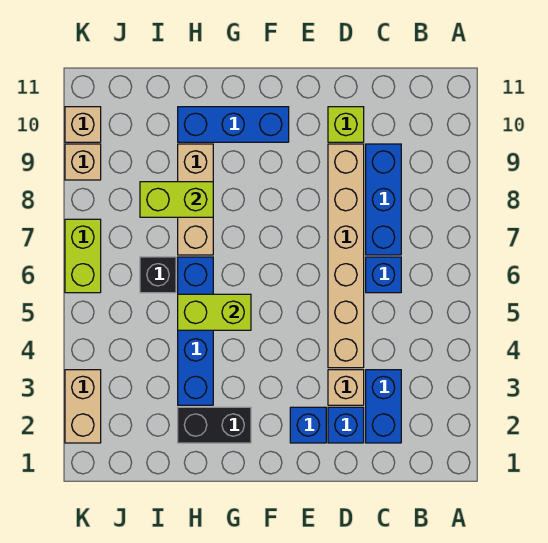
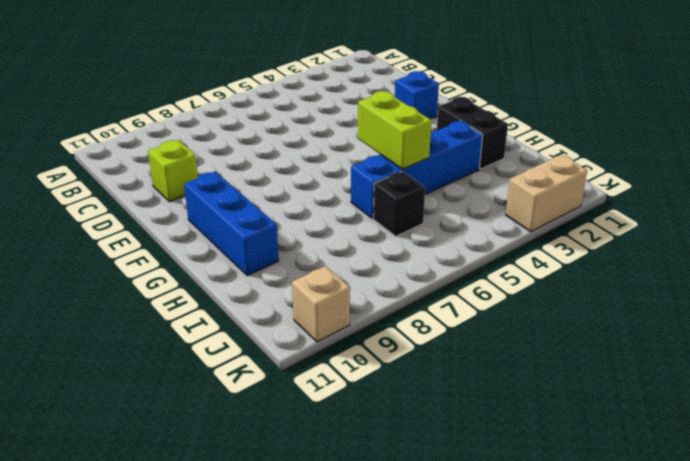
none -> blue brick C2:C3 level 1
none -> blue brick C6 level 1
none -> blue brick C7:C9 level 1

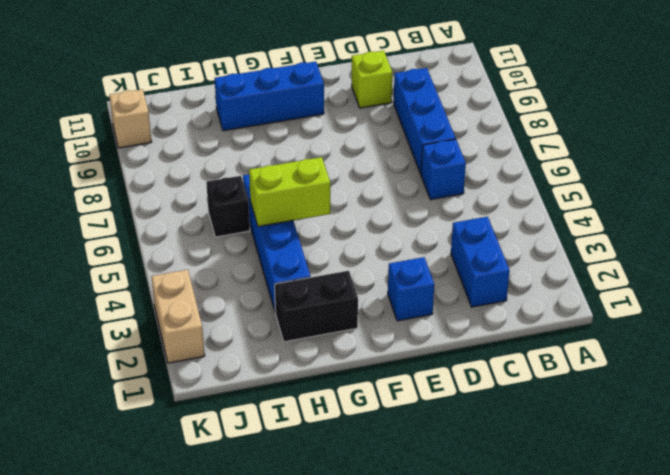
none -> blue brick D2 level 1
none -> tan brick D3 level 1
none -> tan brick D4:D9 level 1

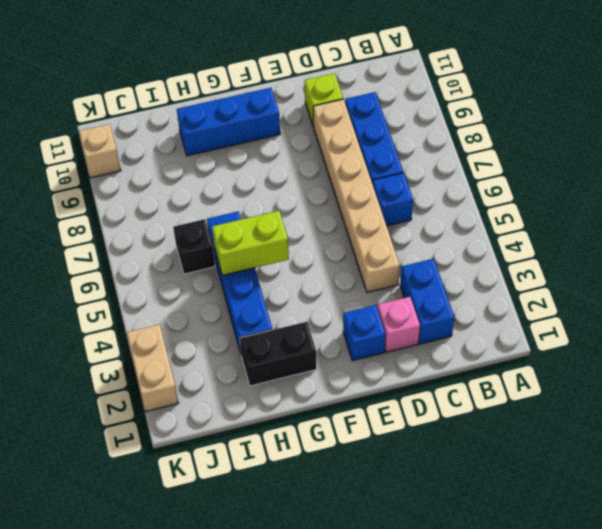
pink brick D2 level 1 -> blue brick D2 level 1
none -> tan brick D3 level 1
none -> tan brick H7:H9 level 1
none -> lime brick K6:K7 level 1

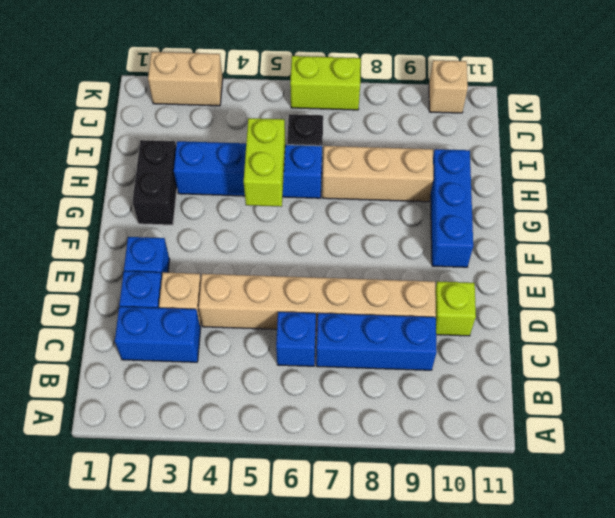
none -> tan brick K9 level 1
none -> lime brick H8:I8 level 2

